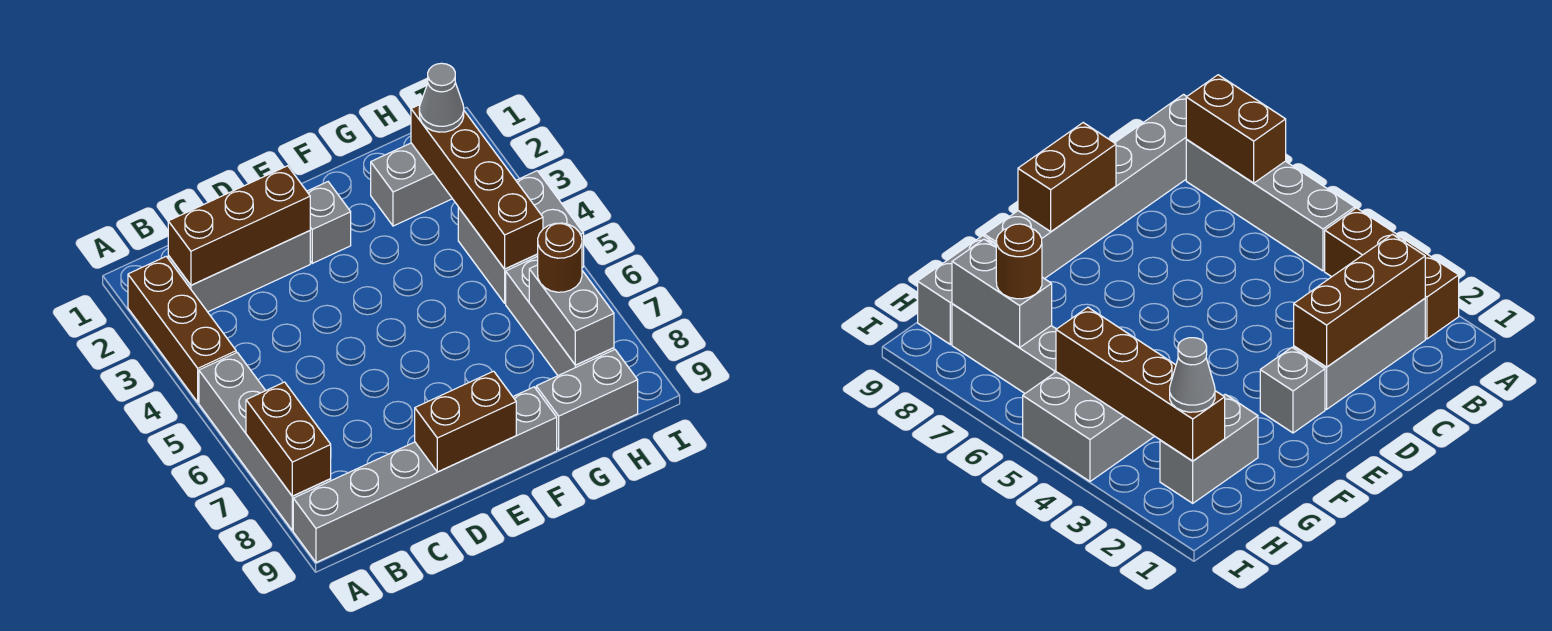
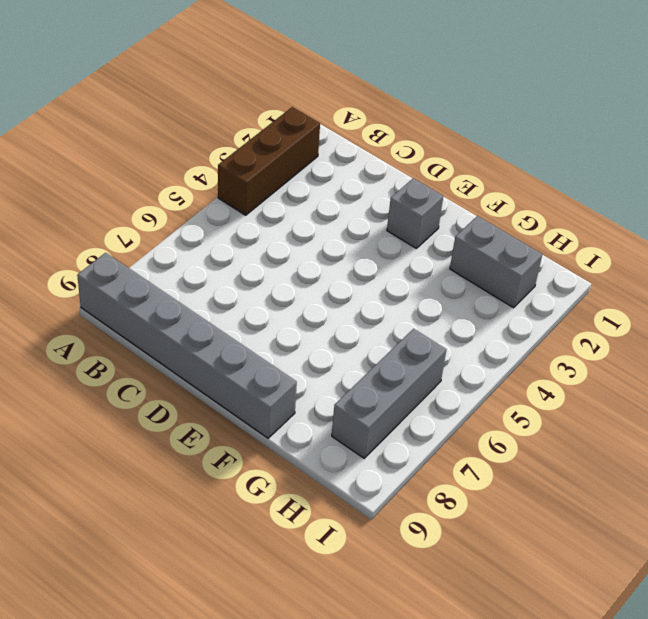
none -> grey brick A5:A8 level 1
none -> grey brick B2:D2 level 1
none -> grey brick G9:H9 level 1

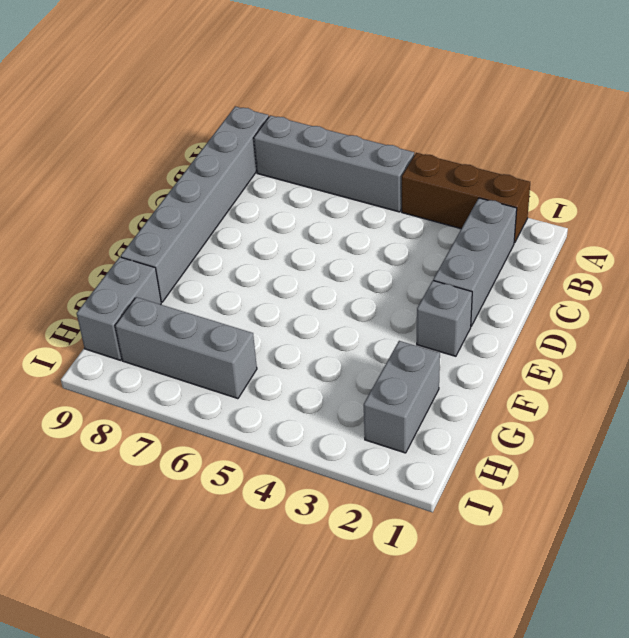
none -> grey brick H4:I5 level 1
none -> brown brick A7:A8 level 2
none -> brown brick B2:D2 level 2

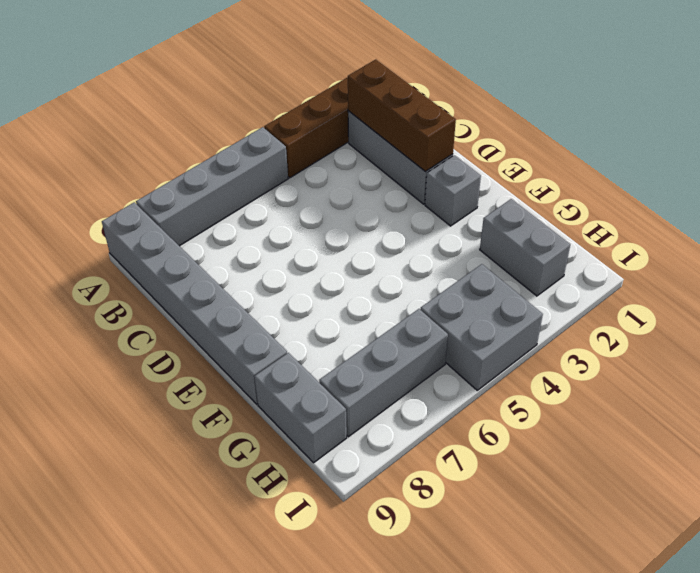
none -> brown brick A7:A8 level 2
none -> brown brick D9:E9 level 2
none -> brown brick H2:H5 level 2

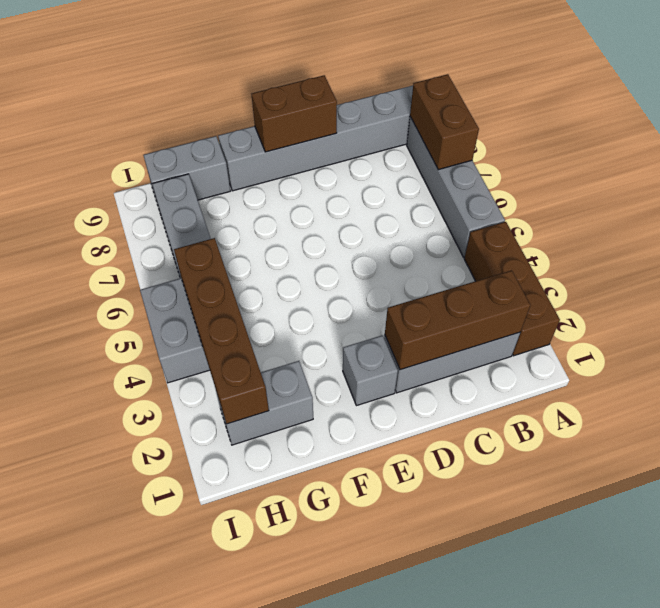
none -> grey brick H7:H8 level 2
none -> grey cone H2 level 3
none -> brown round brick H7 level 3

